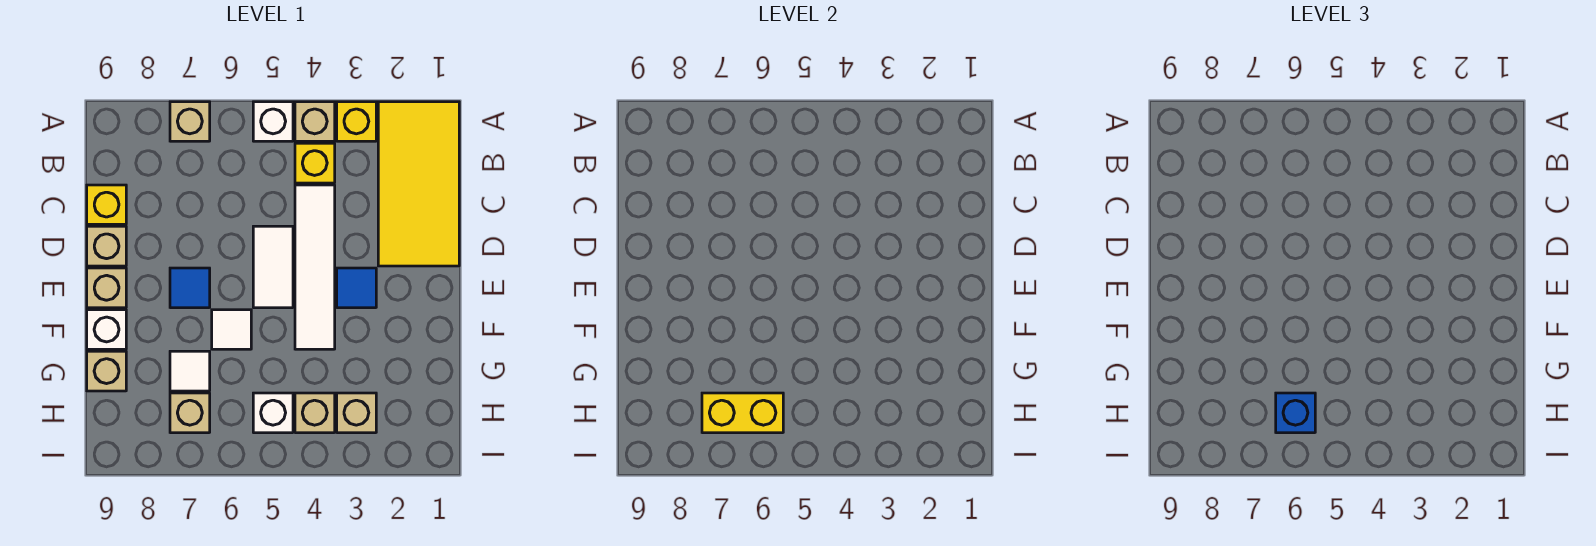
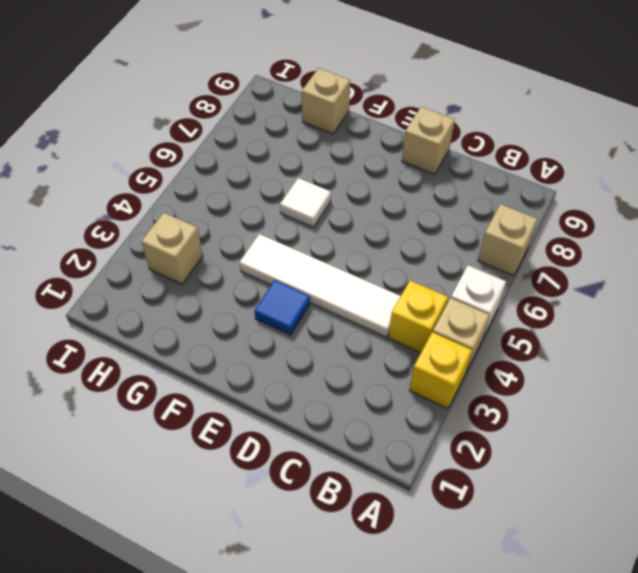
none -> yellow tile A1:D2 level 1
none -> yellow brick C9 level 1
none -> white tile D5:E5 level 1

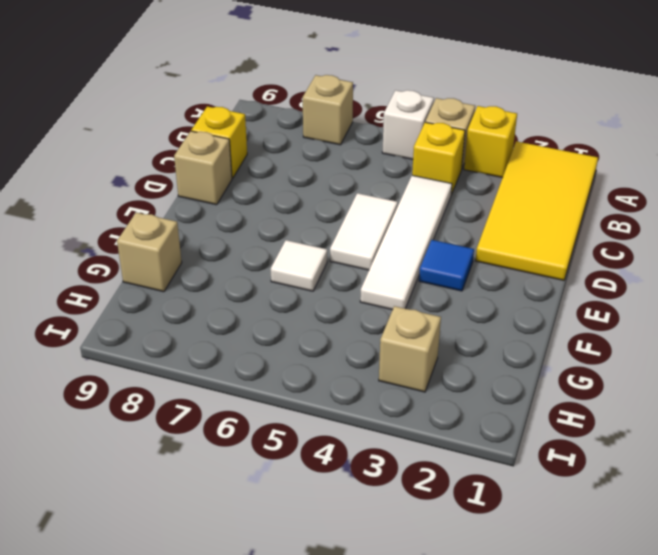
none -> blue tile E7 level 1
none -> tan brick E9 level 1
none -> white brick F9 level 1

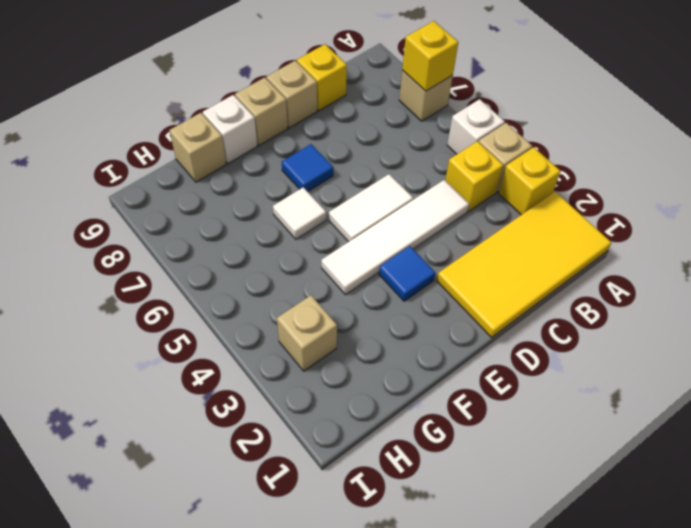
yellow brick A7 level 2 -> none
none -> white tile G7 level 1
none -> tan brick H4 level 1
none -> white brick H5 level 1

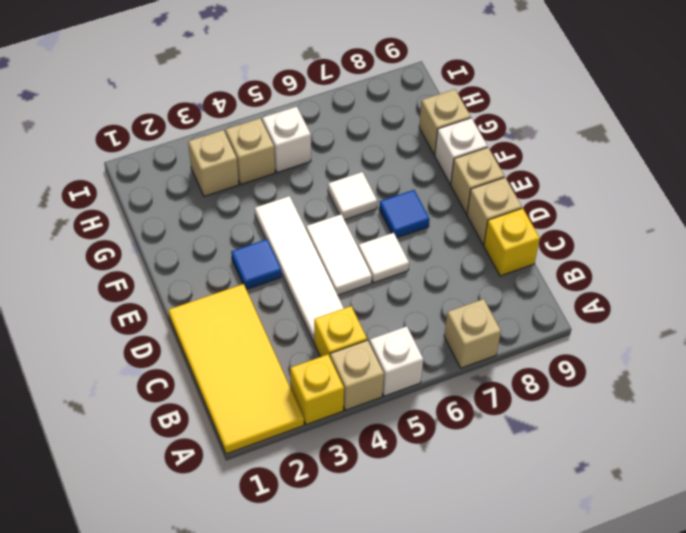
white tile D6 level 1 -> white tile G7 level 1
none -> tan brick H7 level 1
none -> yellow brick H6:H7 level 2
none -> blue brick H6 level 3

